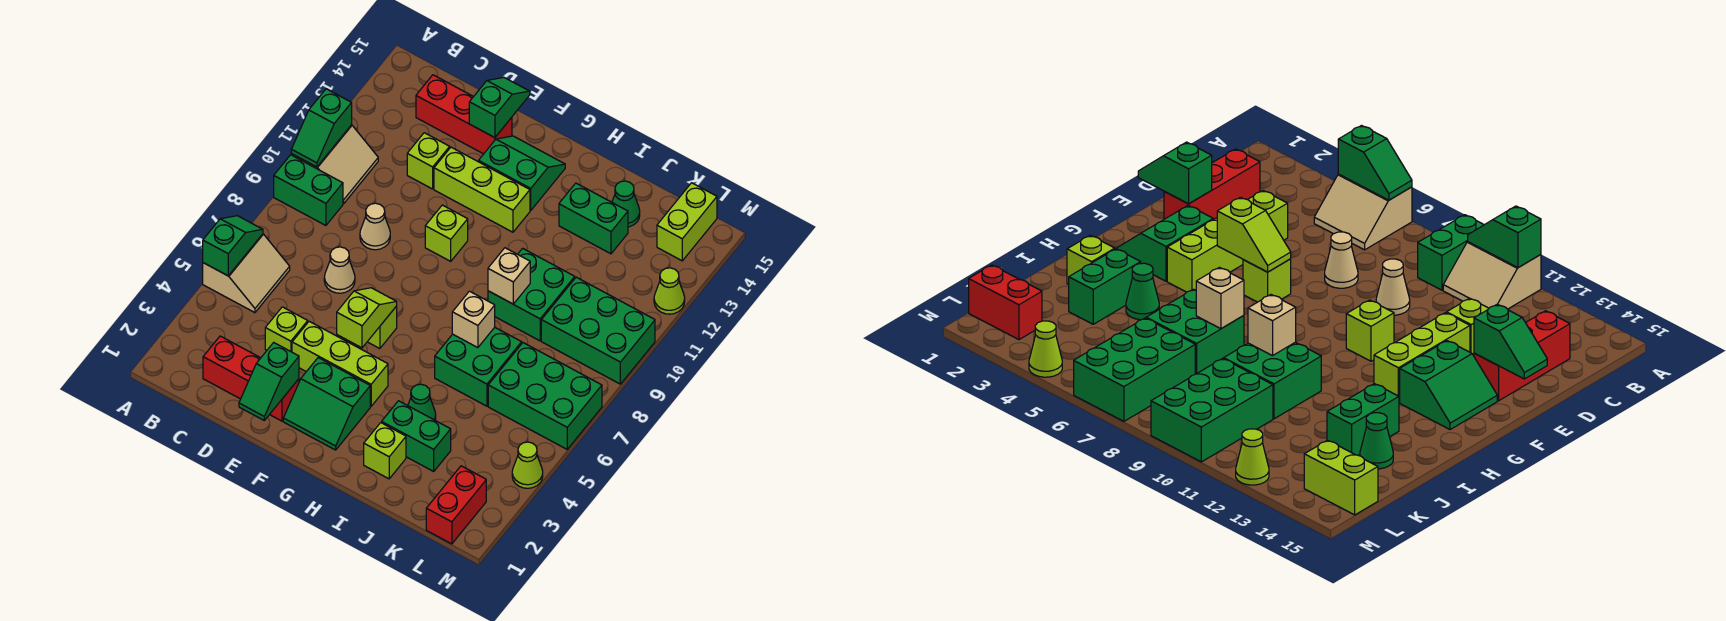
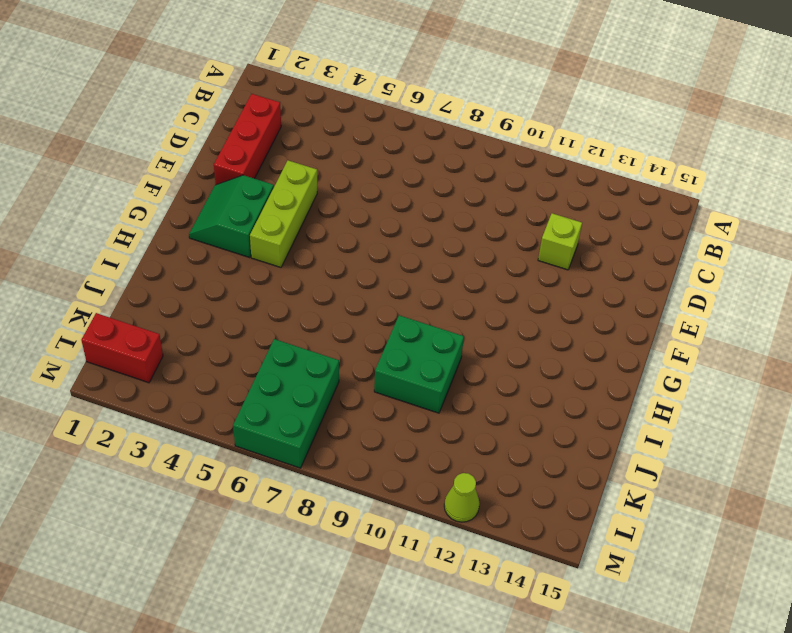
none -> tan slope A5:B6 level 1 top A
none -> green brick A9:B9 level 1
none -> tan slope A10:B11 level 1 top A
none -> red brick C14:E14 level 1

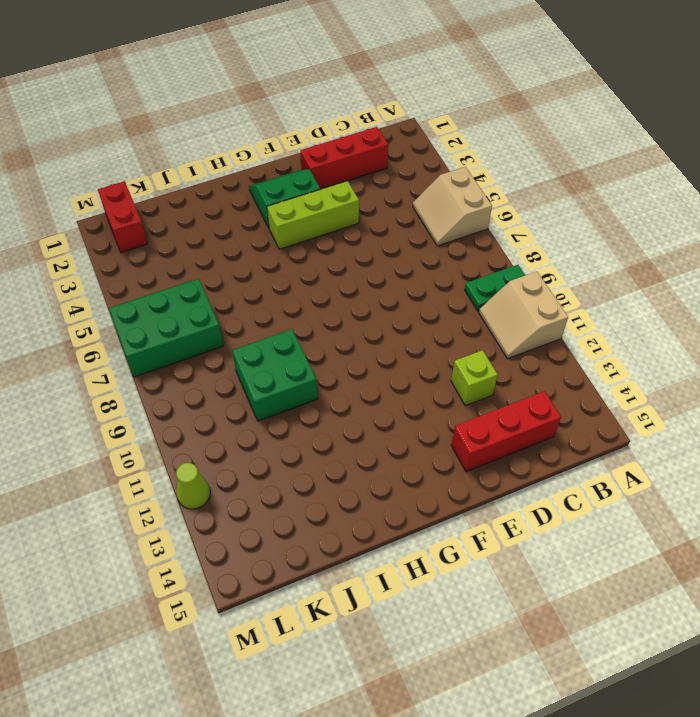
green plate A9:B9 level 1 -> green brick A9:B9 level 1
none -> lime brick D4 level 1
none -> tan cone D7 level 1
none -> tan cone D9 level 1
none -> lime brick E12:G12 level 1

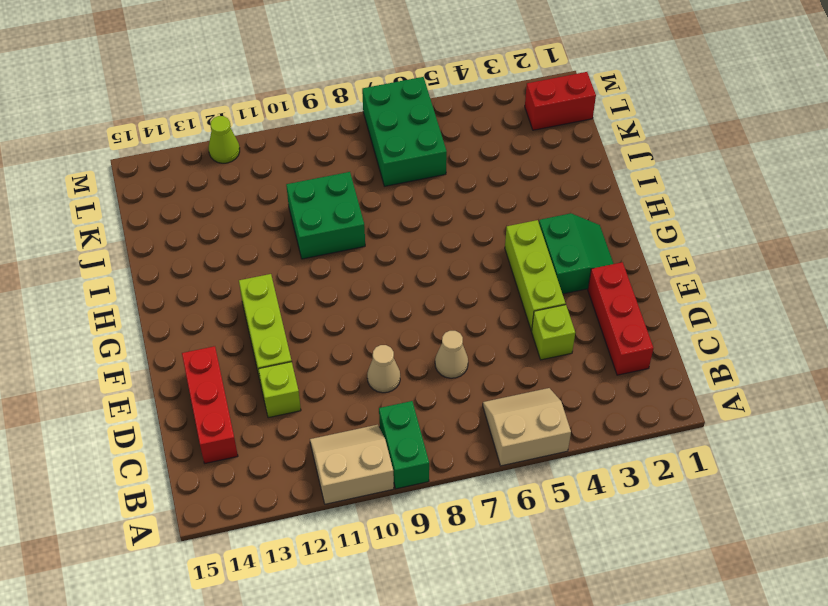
none -> lime brick F6 level 1
none -> lime brick F10 level 1
none -> green slope F13:G14 level 1 top 13
none -> lime brick I2 level 1

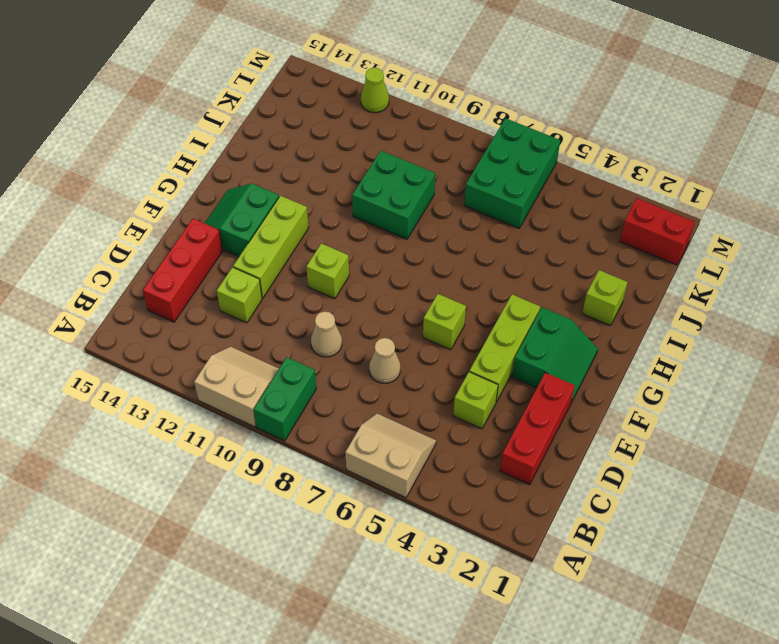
none -> green brick I3:J3 level 1
none -> green cone I4 level 1
none -> green brick I6:J7 level 1
none -> green brick I13:J13 level 1

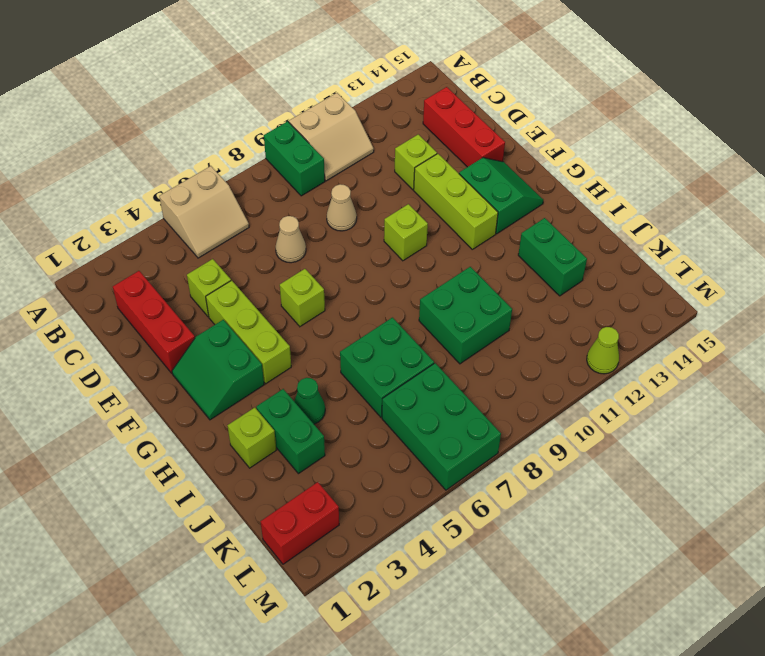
none -> green cone J14 level 1
none -> green brick K9:M10 level 1
none -> lime brick L14:L15 level 1
none -> lime cone M4 level 1

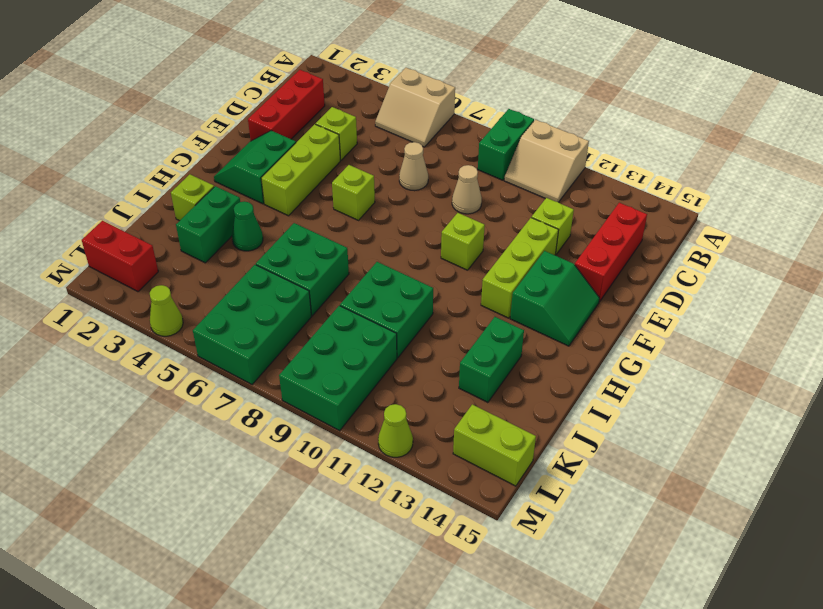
none -> green cone J14 level 1
none -> green slope A5:A6 level 2 top 5
none -> green slope A10:A11 level 2 top 11
none -> green slope E1:E2 level 2 top 2

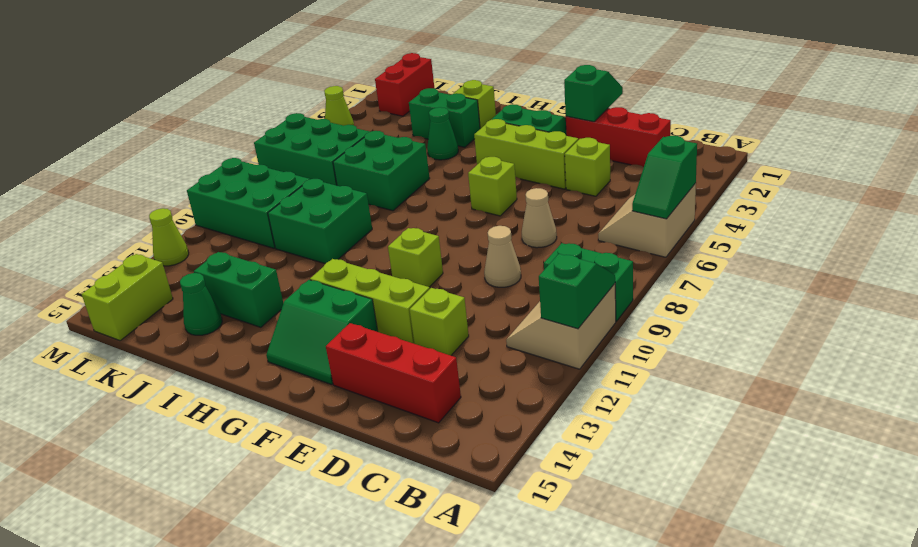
none -> green slope E14:E15 level 2 top 14
none -> lime slope F5:F6 level 2 top 5
none -> tan brick I7 level 2
none -> tan brick I9 level 2

